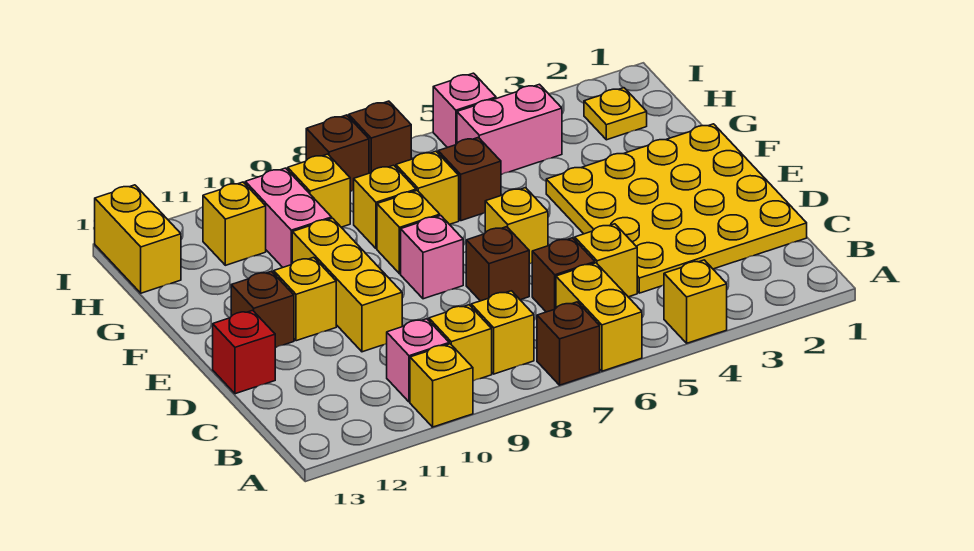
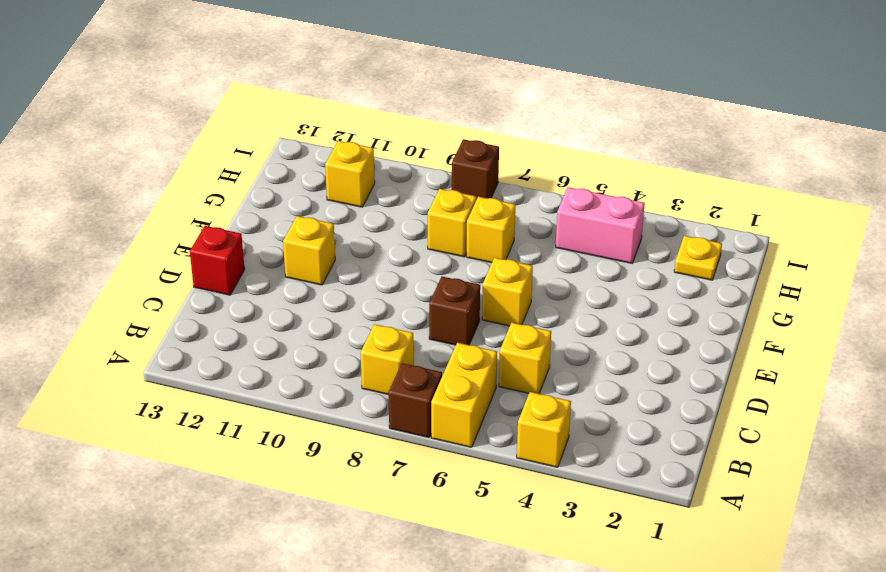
none -> yellow brick A10 level 1
none -> yellow brick B9 level 1
none -> pink brick B10 level 1
none -> yellow plate C1:F4 level 1

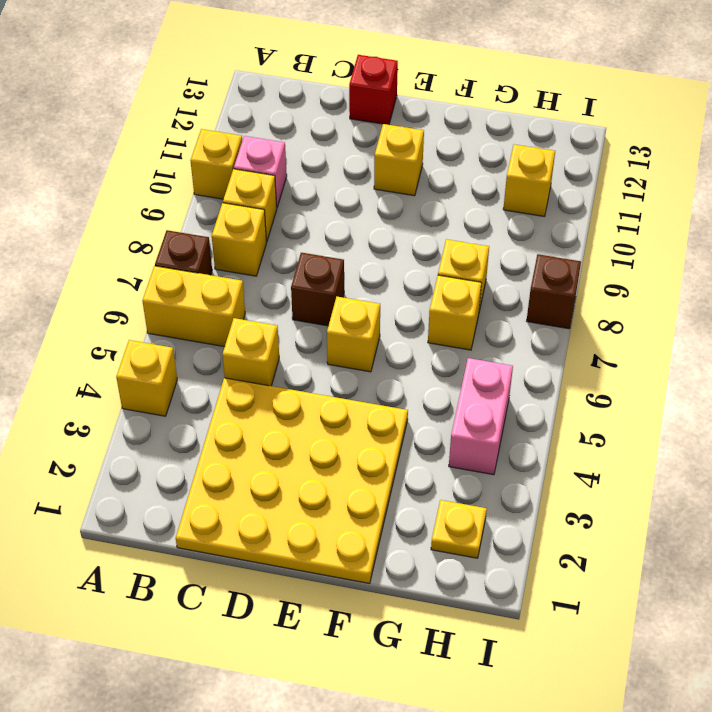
none -> brown brick C6 level 1
none -> yellow brick D10:F10 level 1
none -> pink brick E8 level 1
none -> brown brick E12 level 1

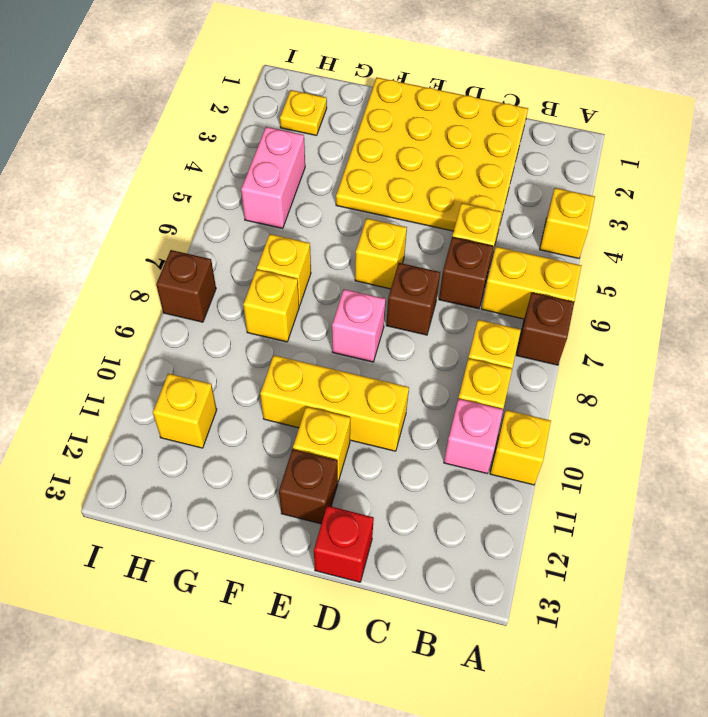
none -> yellow brick F8 level 1
none -> brown brick G6 level 1
none -> pink brick G10:H10 level 1
none -> yellow brick H9 level 1

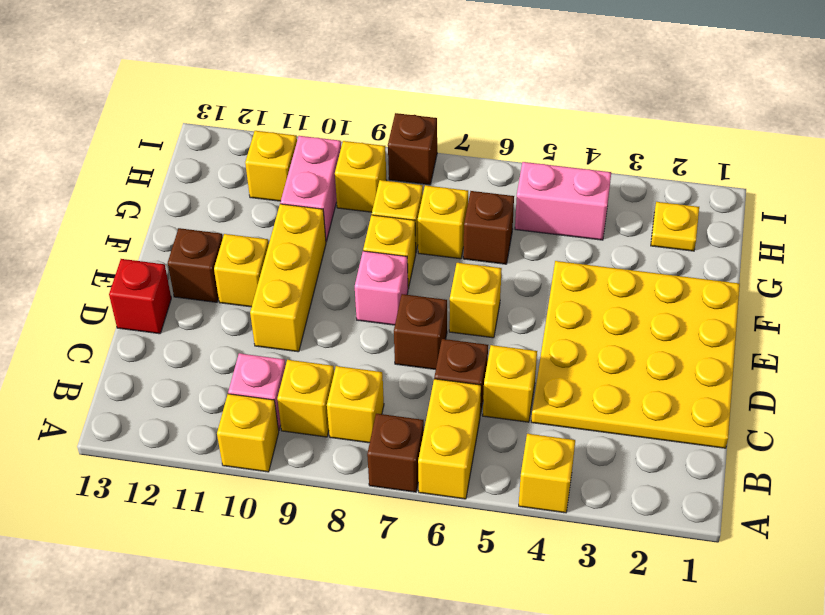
none -> yellow brick H13:I13 level 1
none -> pink brick I5 level 1
none -> brown brick I7 level 1

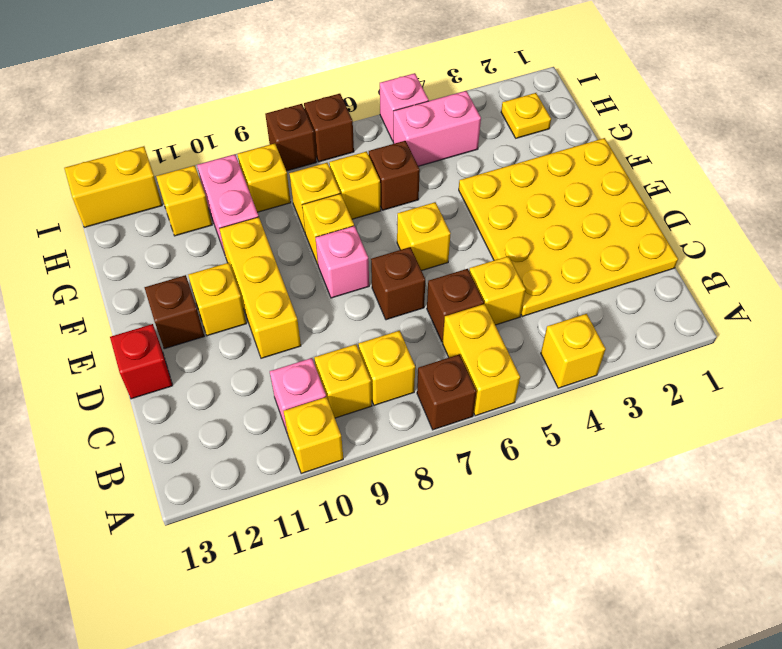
yellow brick I12:I13 level 1 -> yellow brick H13:I13 level 1

